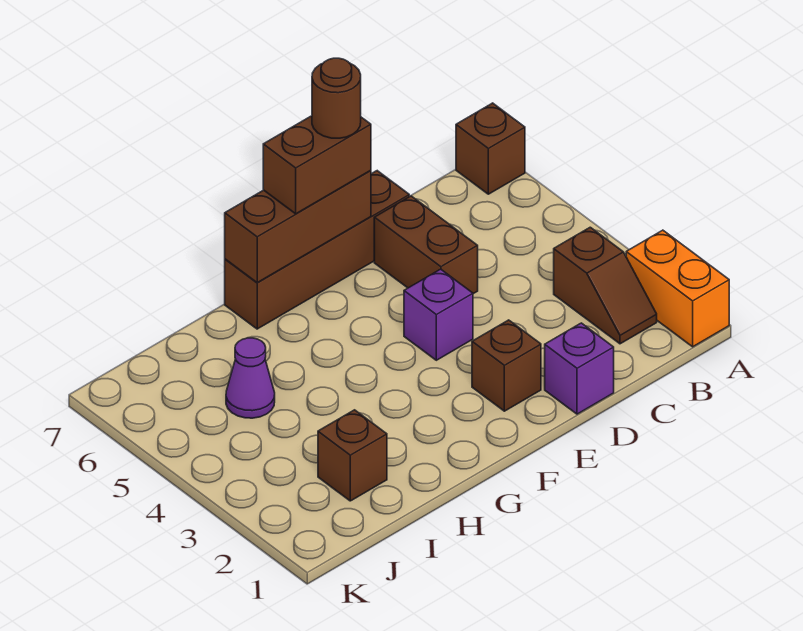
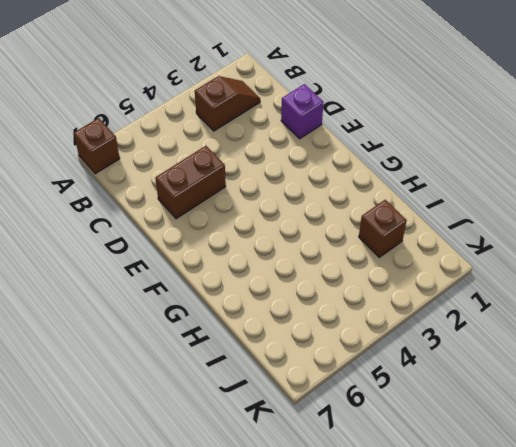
none -> orange brick A1:A2 level 1
none -> brown brick D7:G7 level 1
none -> brown brick E2 level 1

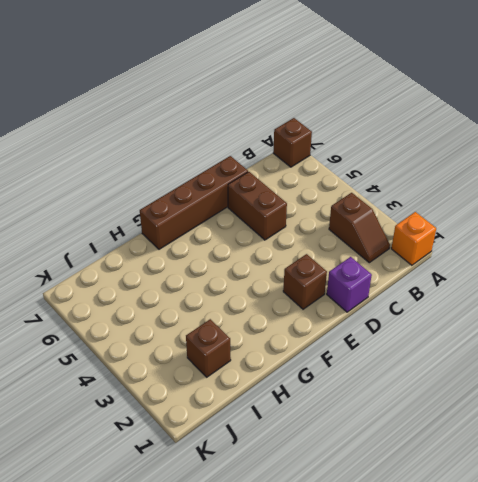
orange brick A1 level 1 -> orange brick A1:A2 level 1
none -> purple brick E4 level 1
none -> purple cone I5 level 1
none -> brown brick E7:G7 level 2

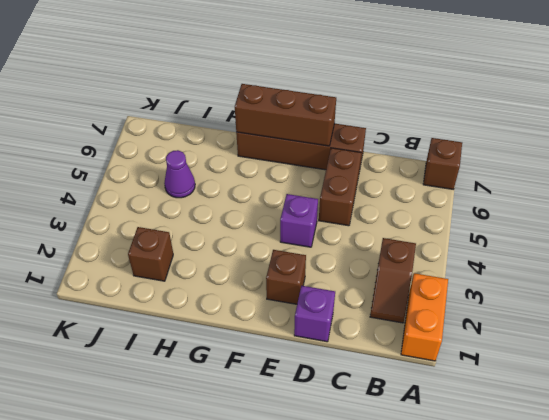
none -> brown brick E7:F7 level 3
none -> brown round brick E7 level 4

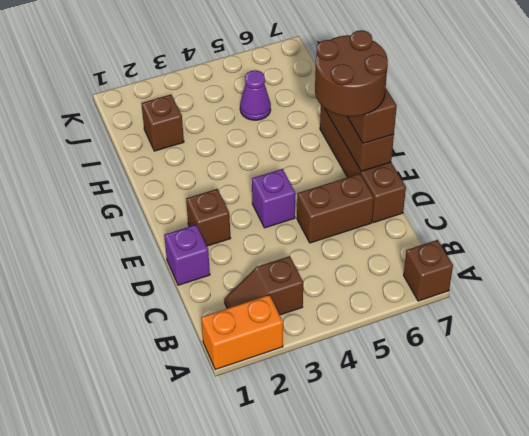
brown round brick E6:F7 level 4 -> brown round brick E7 level 4

